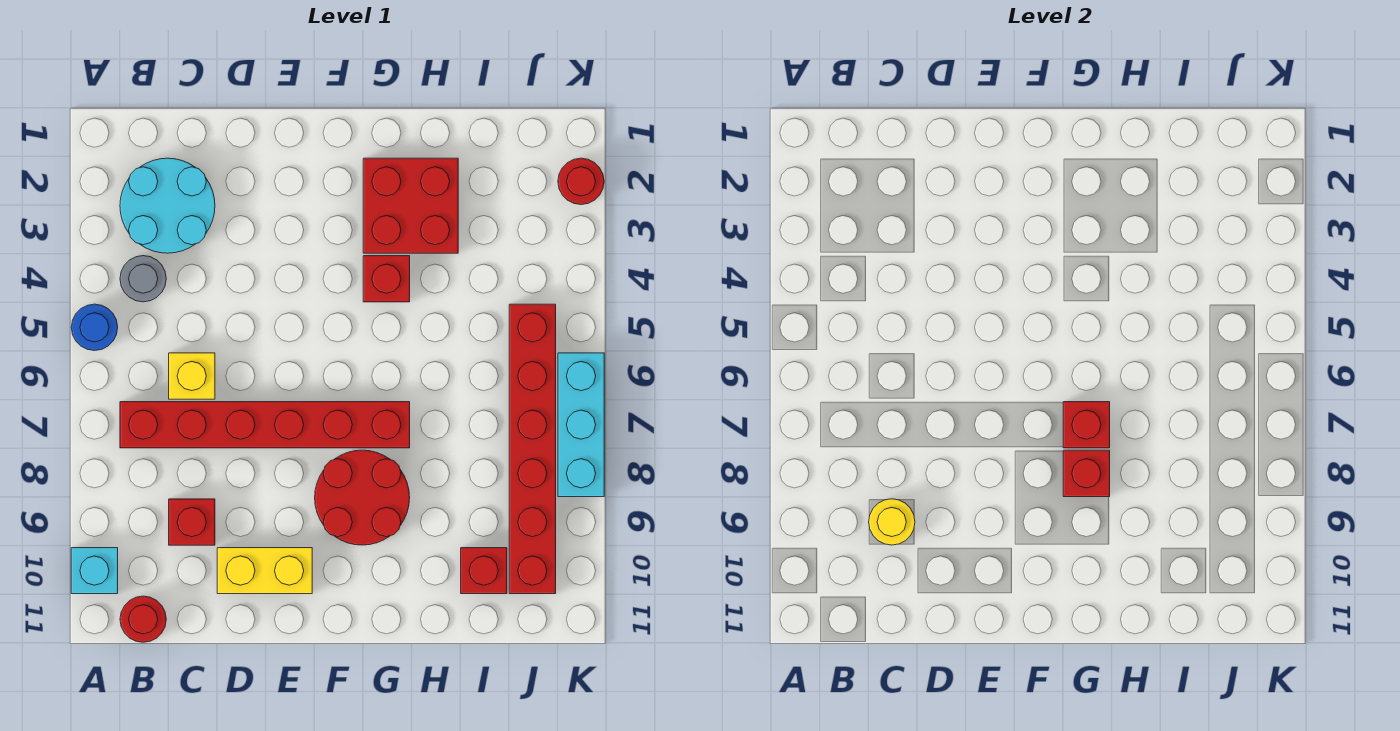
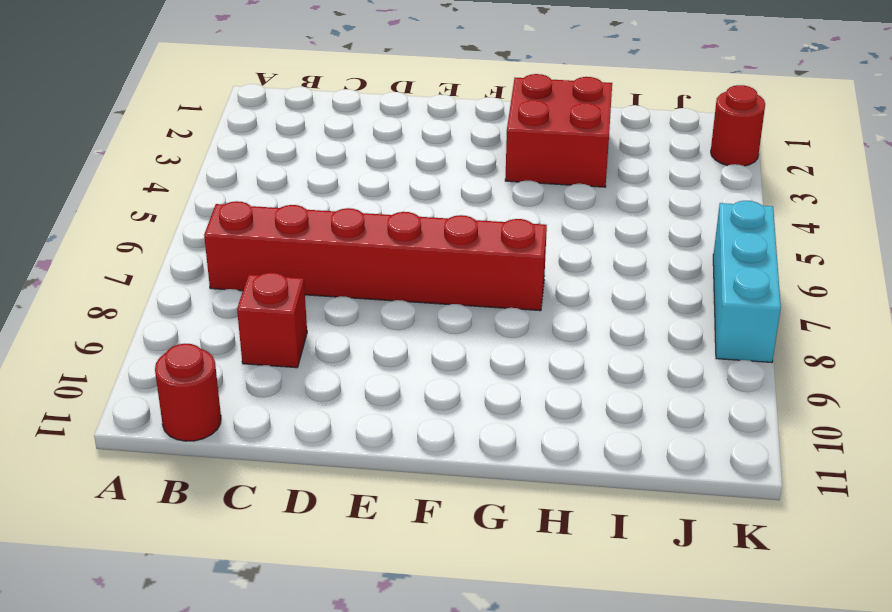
none -> blue round brick A5 level 1
none -> cyan brick A10 level 1
none -> cyan round brick B2:C3 level 1

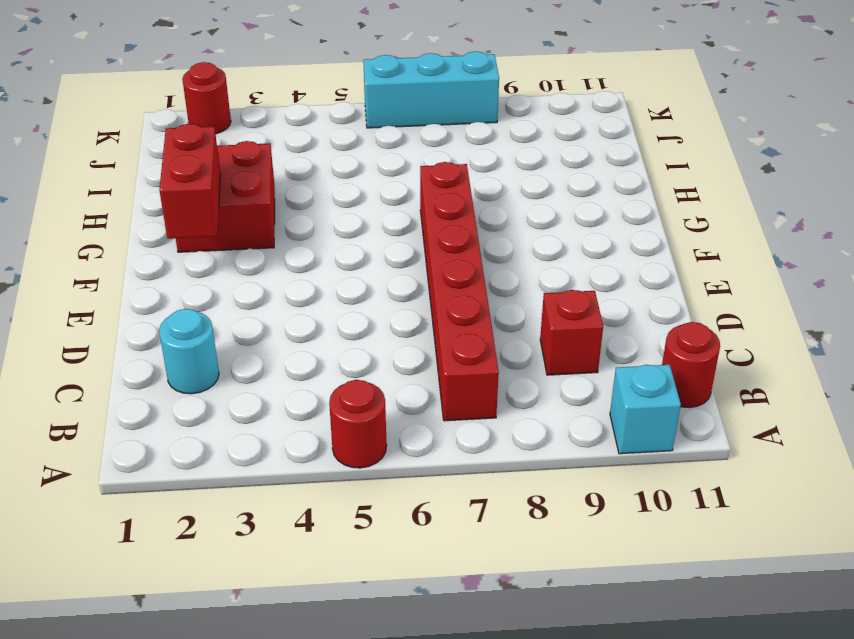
red round brick A5 level 1 -> blue round brick A5 level 1
cyan round brick C2 level 1 -> cyan round brick B2:C3 level 1
red brick F2:G2 level 2 -> none
none -> grey round brick B4 level 1
none -> yellow brick C6 level 1
none -> yellow brick D10:E10 level 1

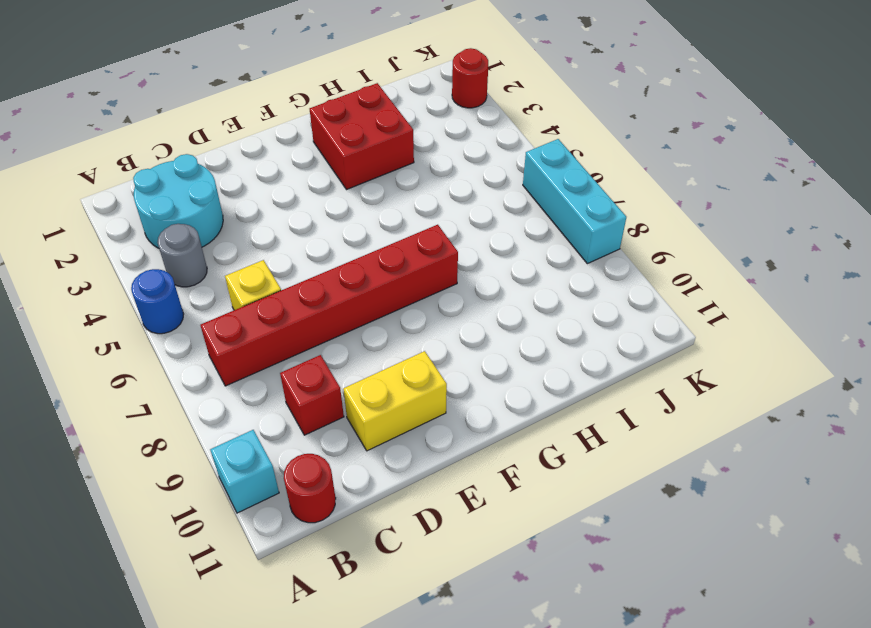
none -> red round brick F8:G9 level 1
none -> red brick G4 level 1
none -> red brick I10 level 1

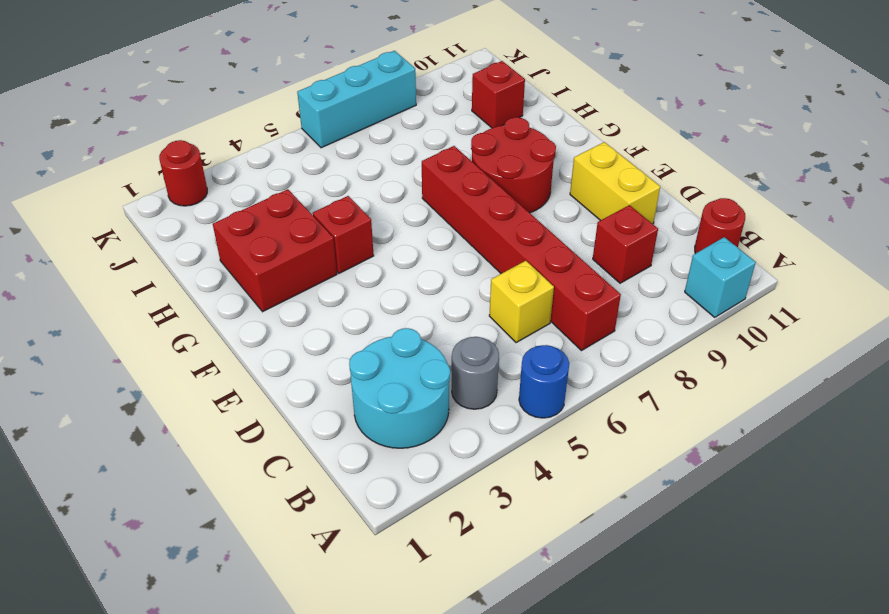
none -> red brick J5:J10 level 1
none -> yellow round brick C9 level 2
none -> red brick G7 level 2

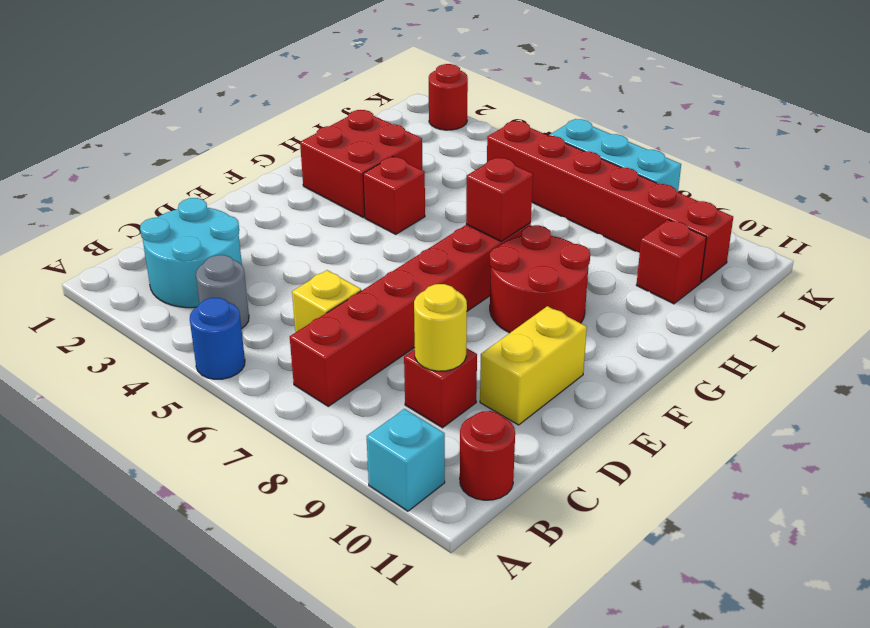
none -> red brick G8 level 2

